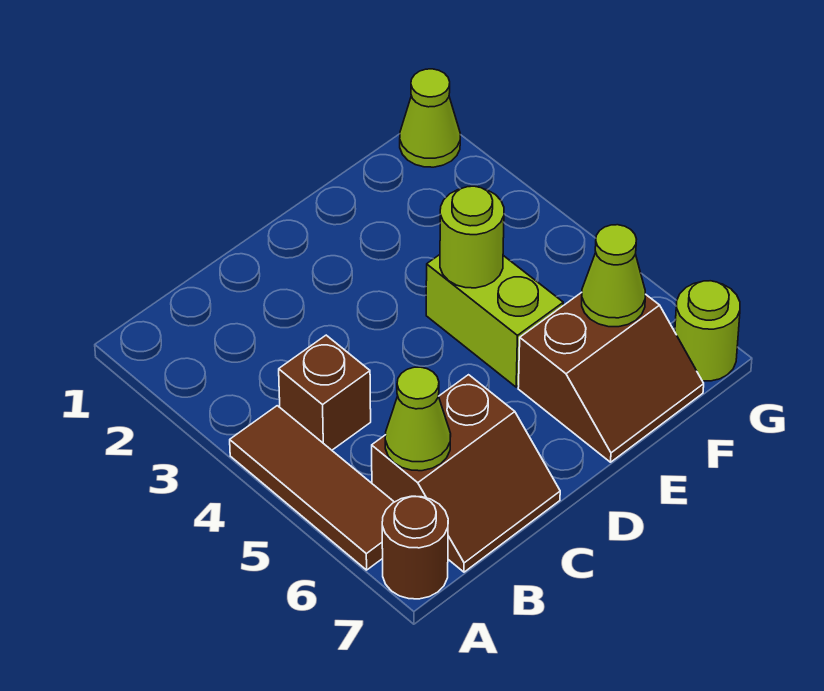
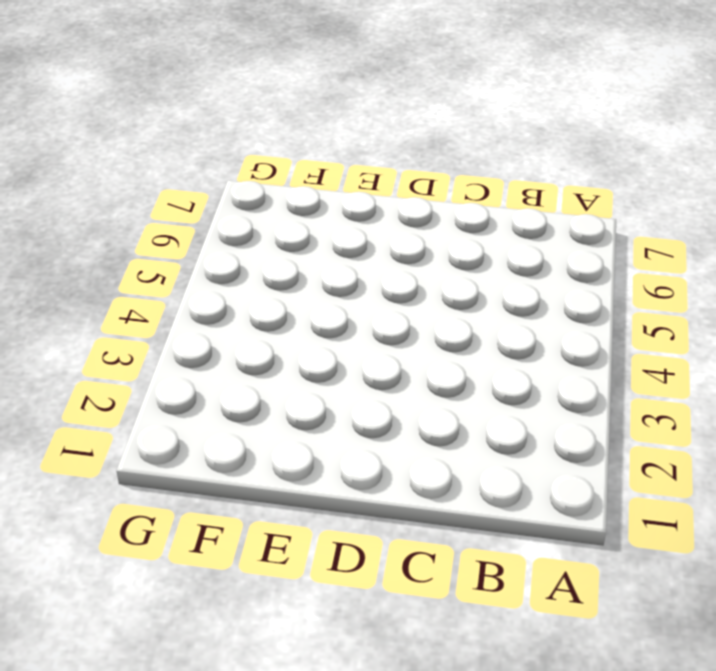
none -> brown tile A4:A6 level 1
none -> brown round brick A7 level 1

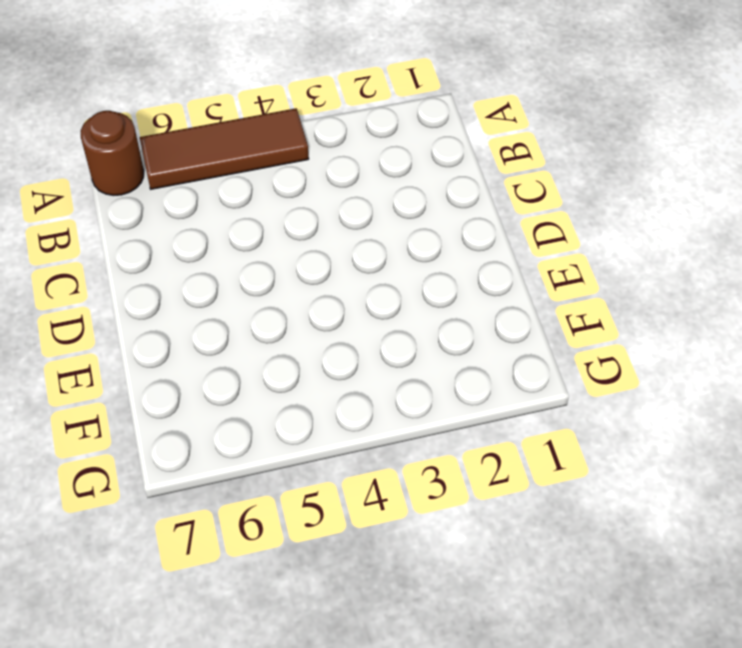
none -> brown brick B4 level 1
none -> brown slope B6:C7 level 1 top 6

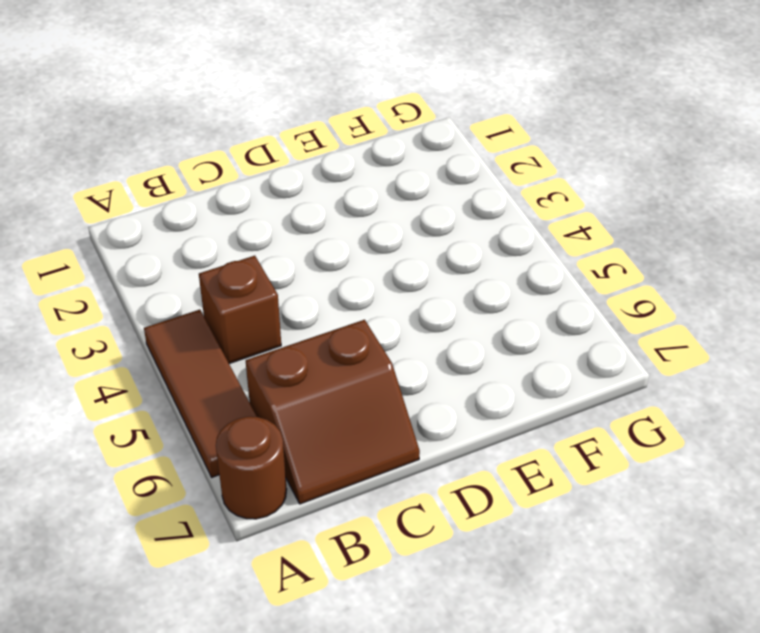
none -> lime brick E4:E5 level 1
none -> brown slope E6:F7 level 1 top 6

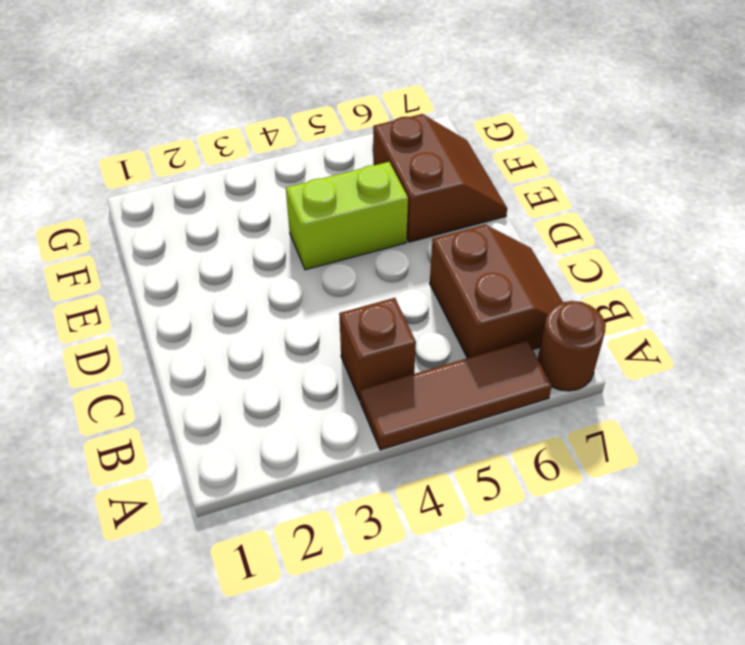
none -> lime cone G1 level 1
none -> lime round brick G7 level 1

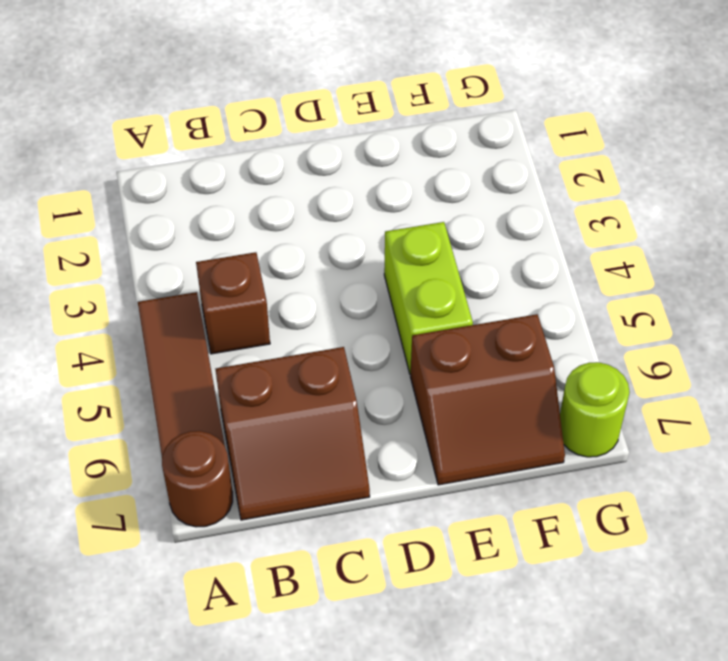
none -> lime cone G1 level 1
none -> lime cone B6 level 2

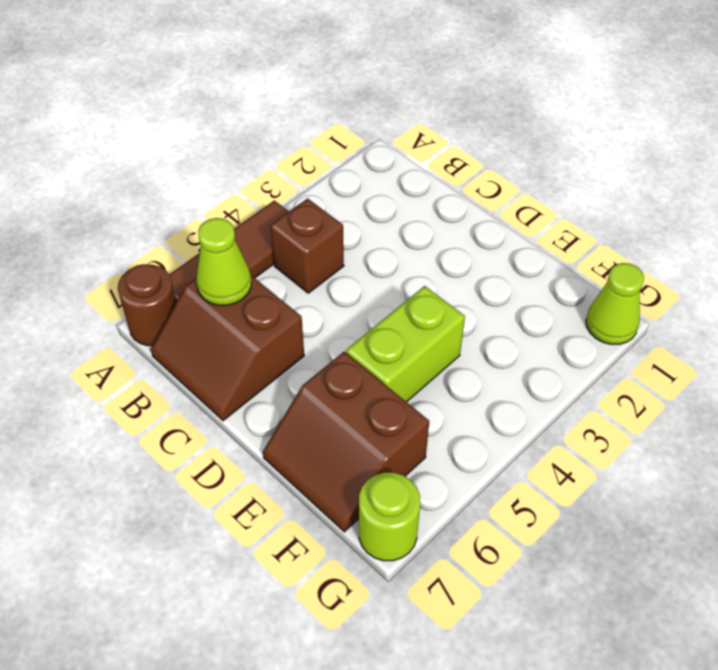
none -> lime round brick E4 level 2
none -> lime cone F6 level 2

